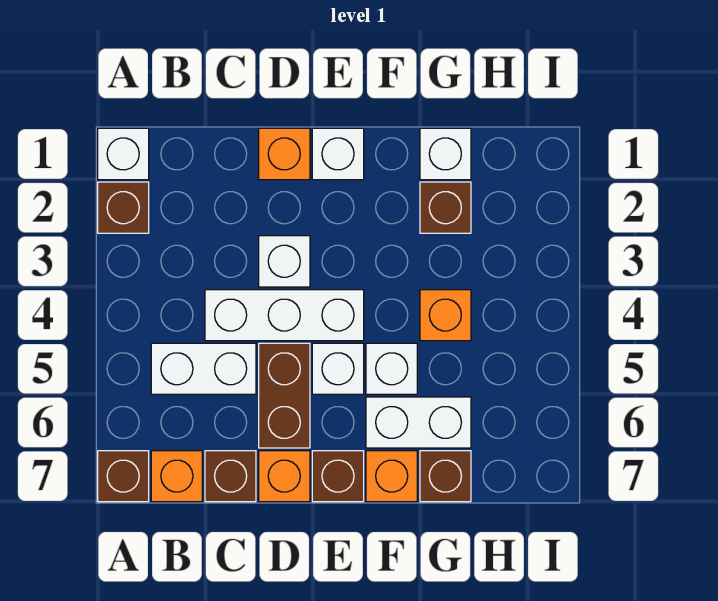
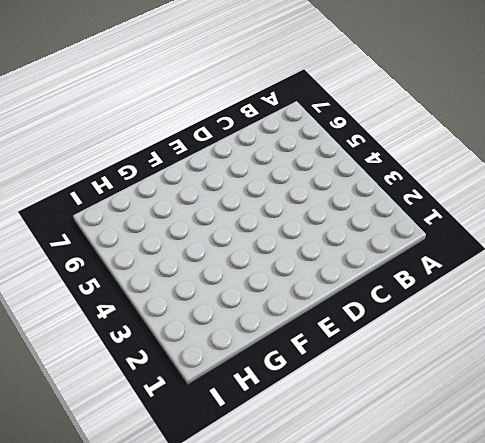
none -> white brick A1 level 1
none -> brown brick A2 level 1
none -> brown brick A7 level 1

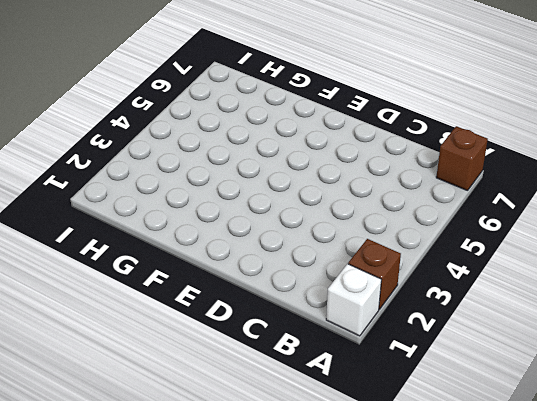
none -> white brick B5:C5 level 1
none -> orange brick B7 level 1
none -> white brick C4:E4 level 1

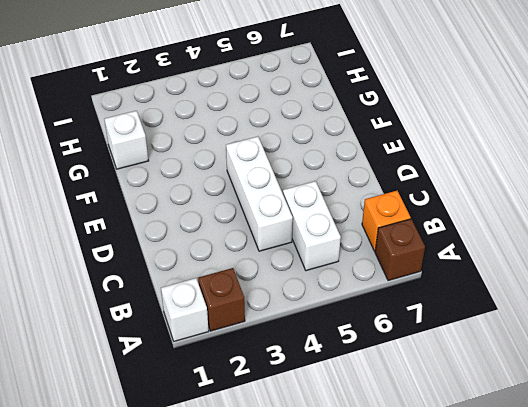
none -> brown brick C7 level 1
none -> orange brick D1 level 1
none -> white brick D3 level 1

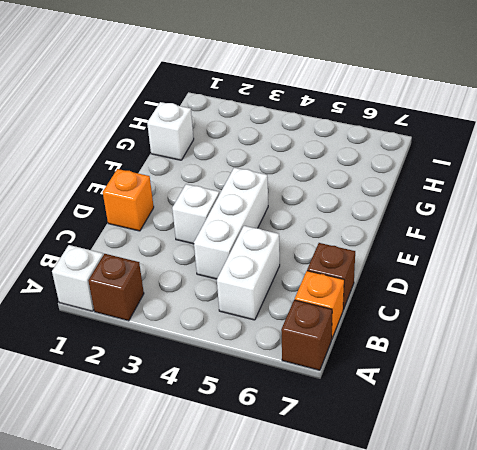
none -> brown brick D5:D6 level 1
none -> orange brick D7 level 1
none -> white brick E1 level 1

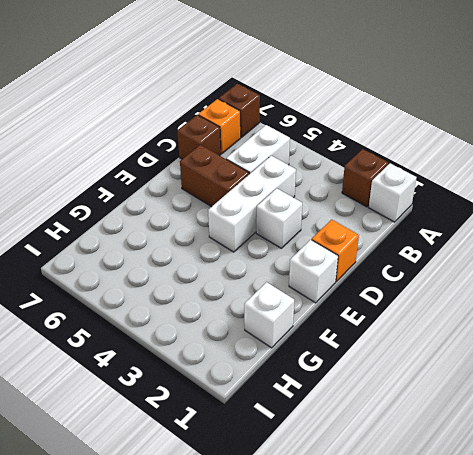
none -> orange brick D7 level 1
none -> white brick E5 level 1
none -> brown brick E7 level 1

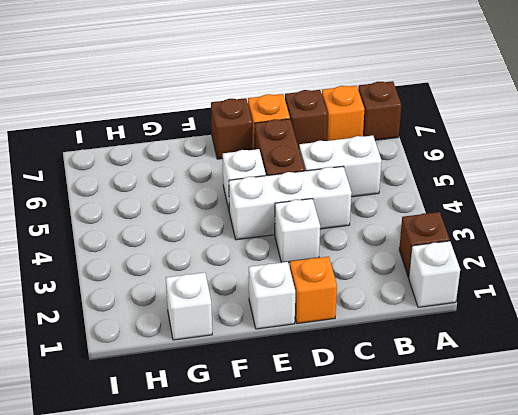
none -> white brick F5 level 1
none -> white brick F6:G6 level 1
none -> orange brick F7 level 1

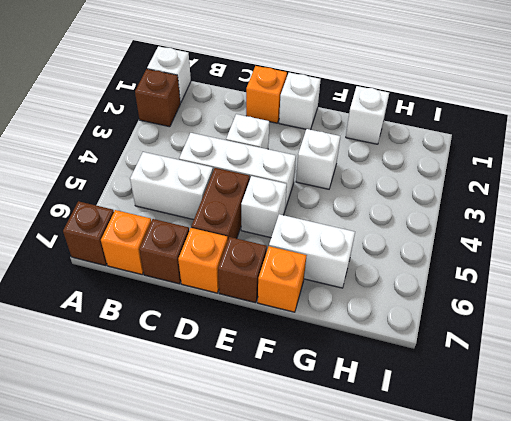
white brick F3 level 1 -> white brick F5 level 1
none -> brown brick G2 level 1
none -> orange brick G4 level 1
none -> brown brick G7 level 1

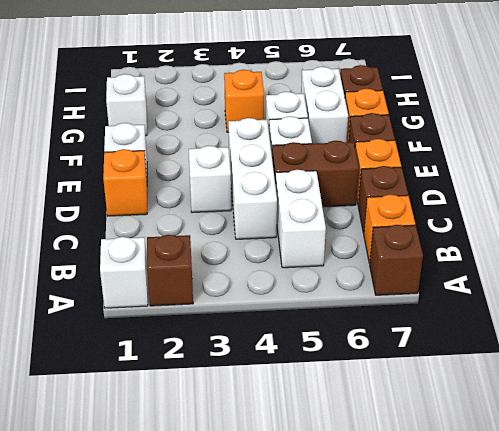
none -> brown brick G2 level 1

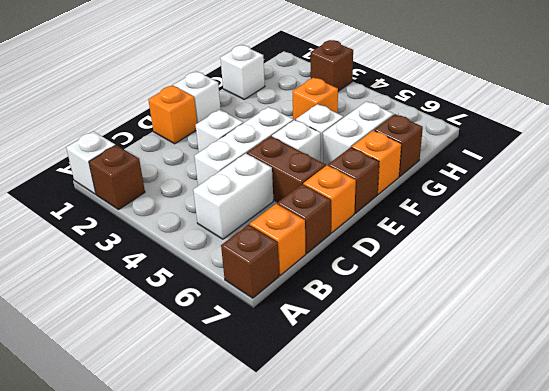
brown brick I3 level 1 -> brown brick G2 level 1

